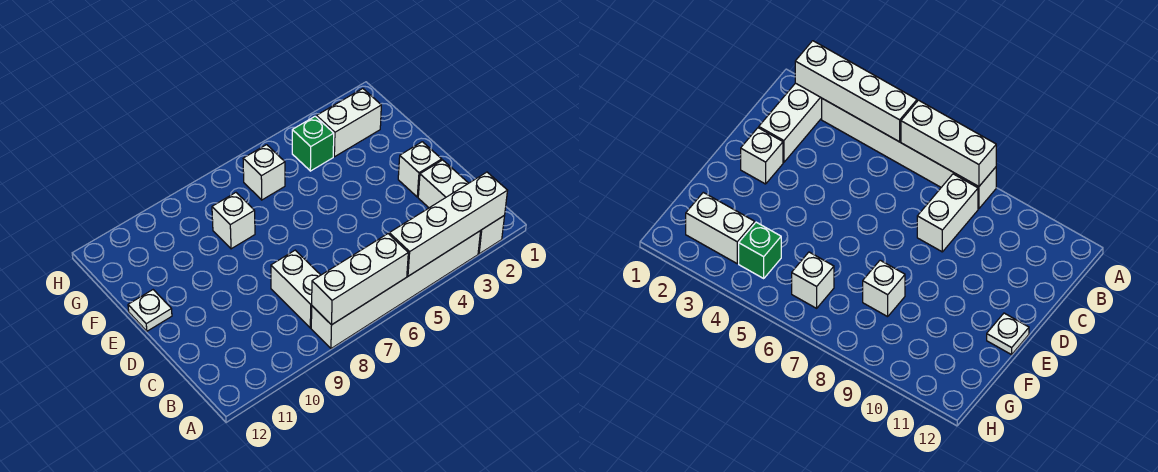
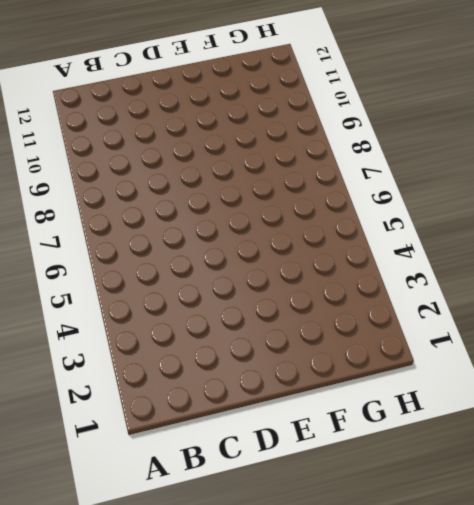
none -> white brick A2:C2 level 1
none -> white brick A3:A8 level 1

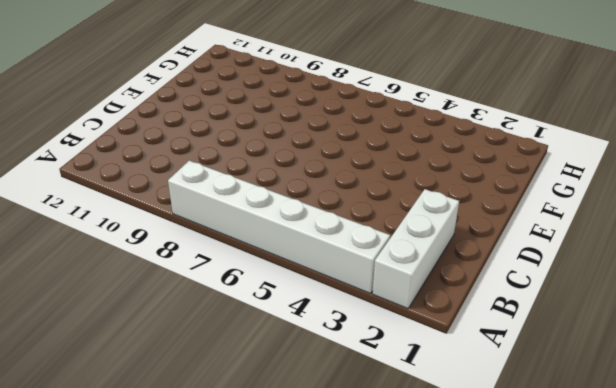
none -> white brick B8:C8 level 1
none -> white brick D2 level 1

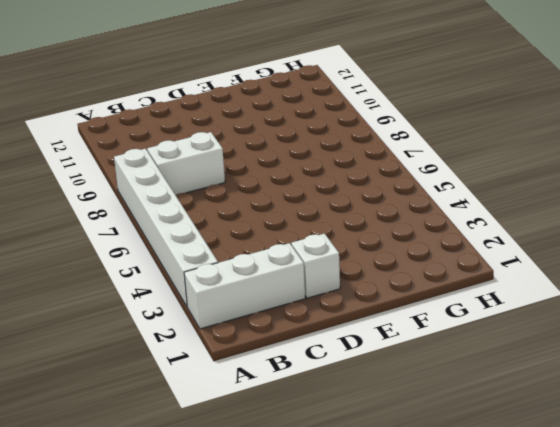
none -> white plate E12 level 1
none -> white brick F8 level 1

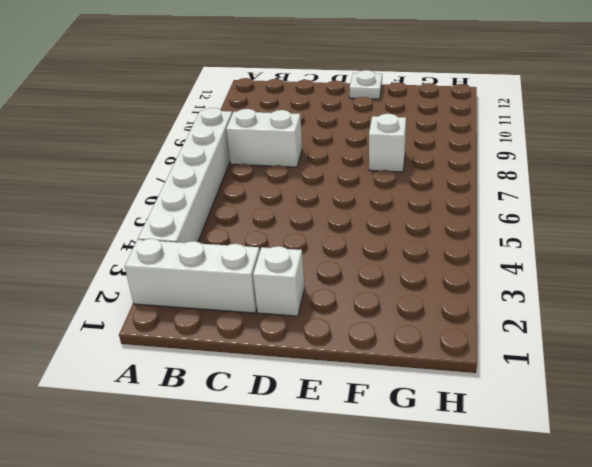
none -> white brick G2:G3 level 1
none -> green brick G4 level 1

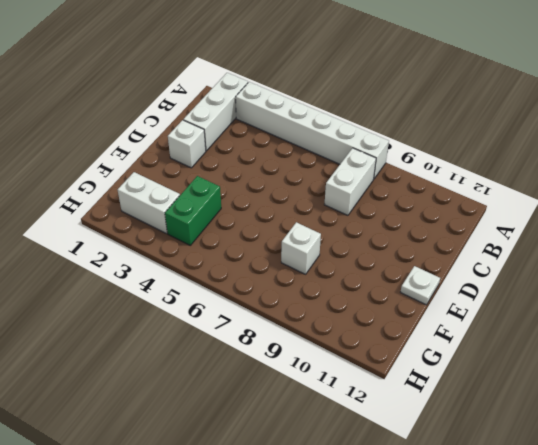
green brick F4:G4 level 1 -> green brick G4 level 1
none -> white brick G6 level 1
none -> white brick A2:A5 level 2

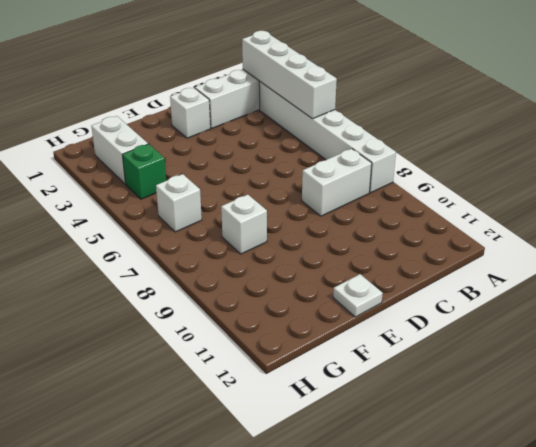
none -> white brick A6:A8 level 2

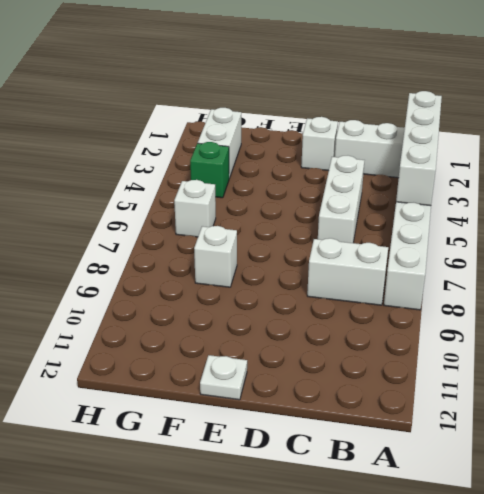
white brick C4:C6 level 1 -> white brick A6:A8 level 2

